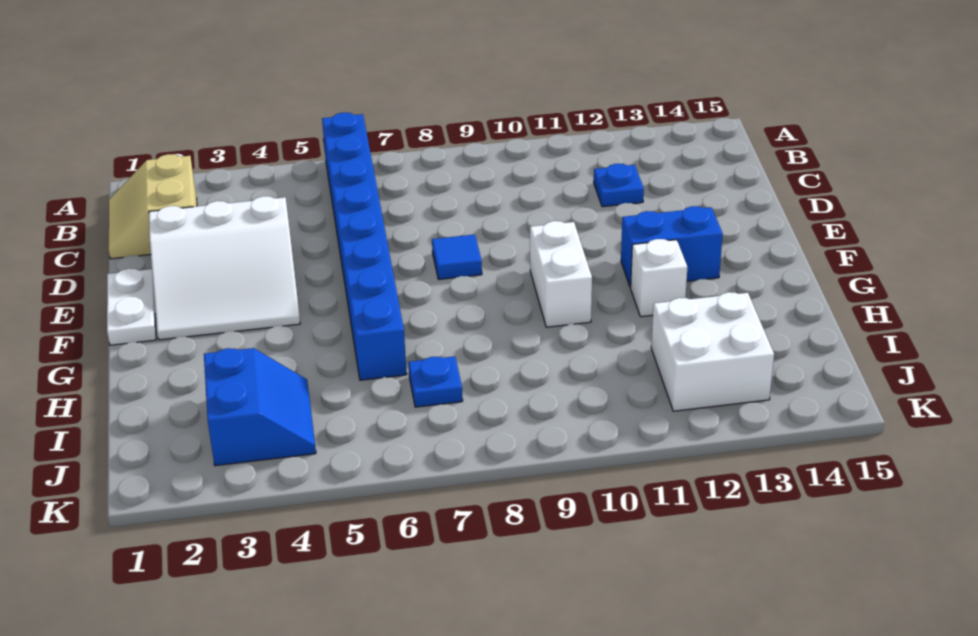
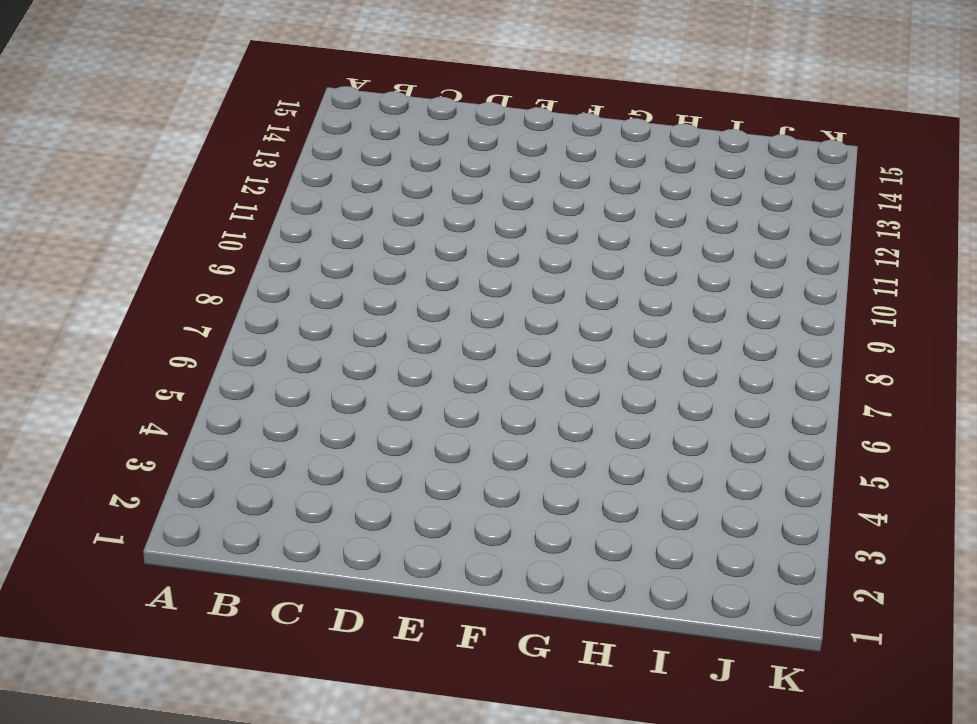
none -> blue brick A6:H6 level 1
none -> tan slope B1:C2 level 1 top 2
none -> blue plate C12 level 1

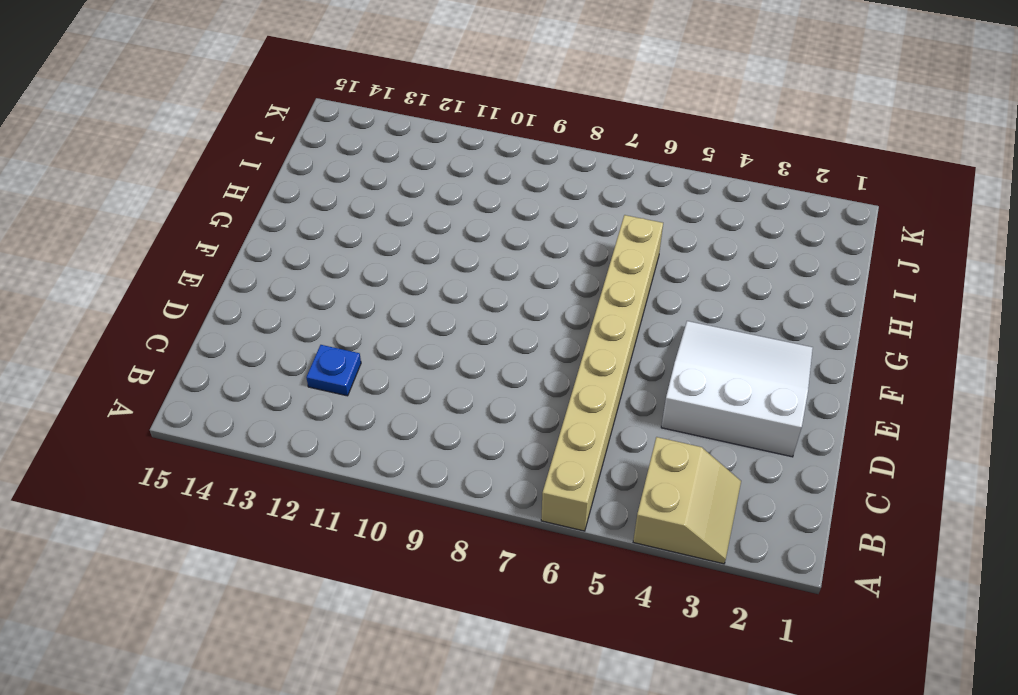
tan slope A3:B4 level 1 top 4 -> tan slope B1:C2 level 1 top 2
tan brick A6:H6 level 1 -> blue brick A6:H6 level 1
none -> white plate E1:F1 level 1
none -> blue tile E8 level 1
none -> white brick F10:G10 level 1

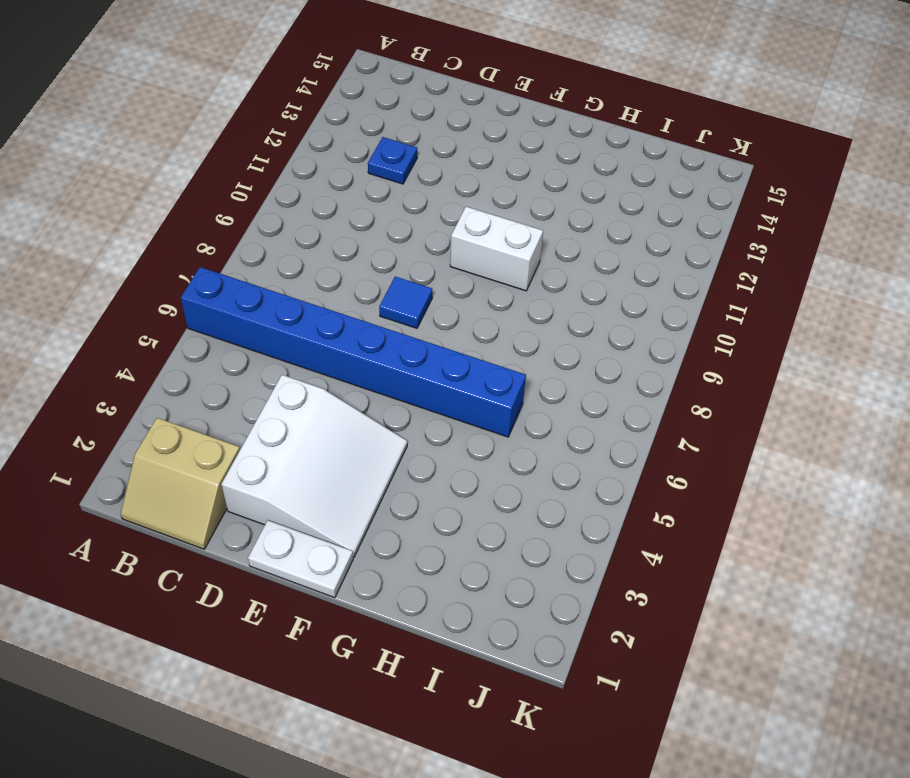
none -> blue brick F12:F13 level 1
none -> white brick G12 level 1
none -> blue slope I3:J4 level 1 top 3

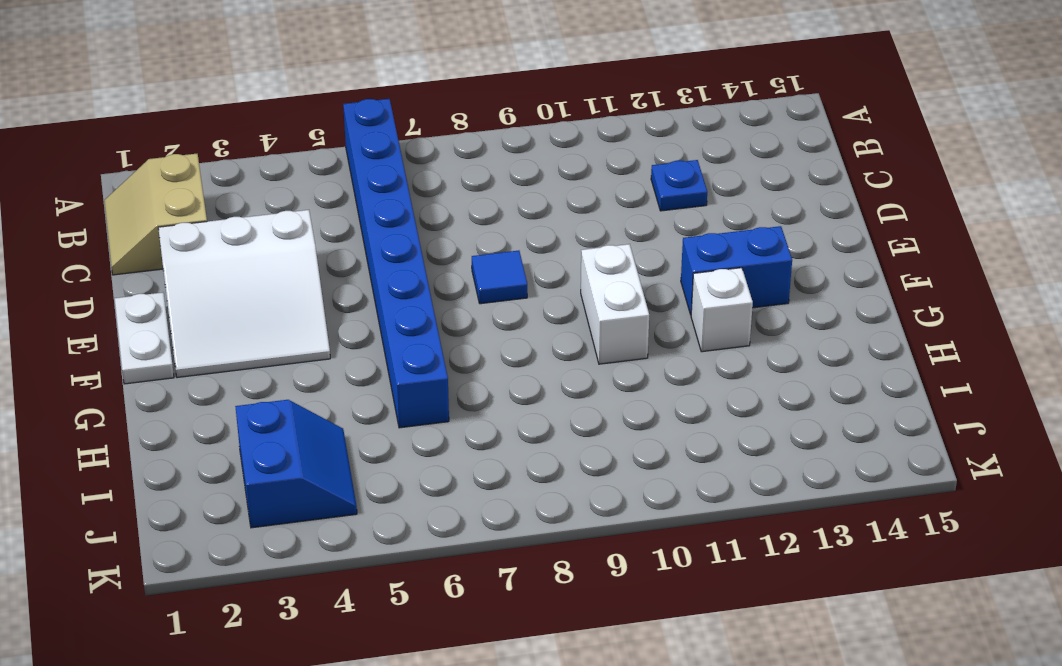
none -> blue plate I7 level 1
none -> white brick I12:J13 level 1

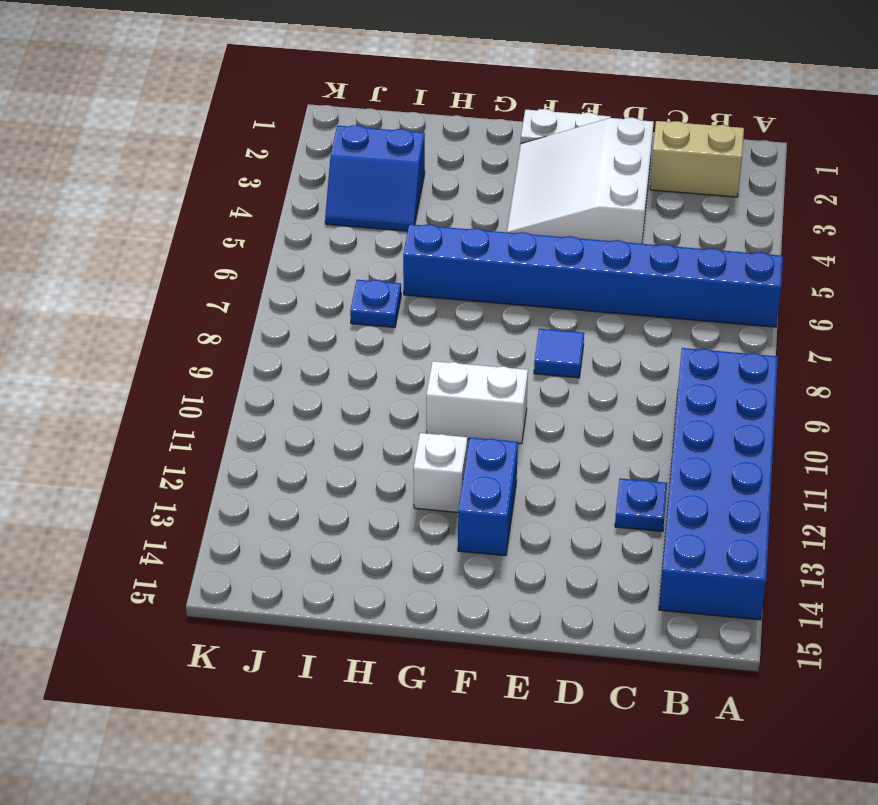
blue brick A9:B14 level 1 -> none
none -> white brick I12:J13 level 1

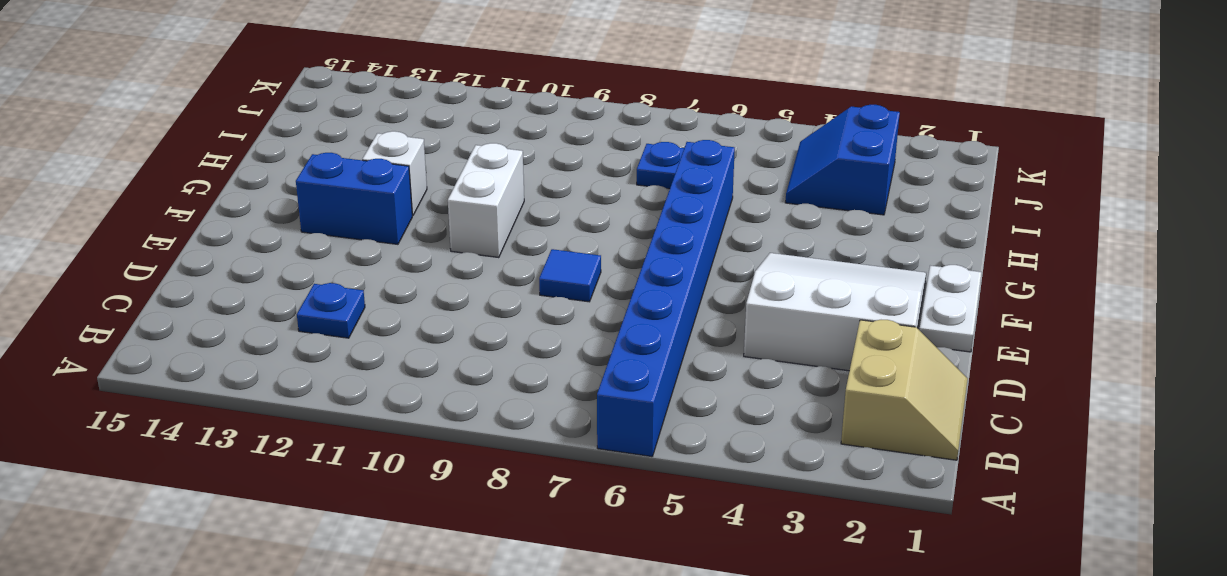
none -> white brick I12:J13 level 1

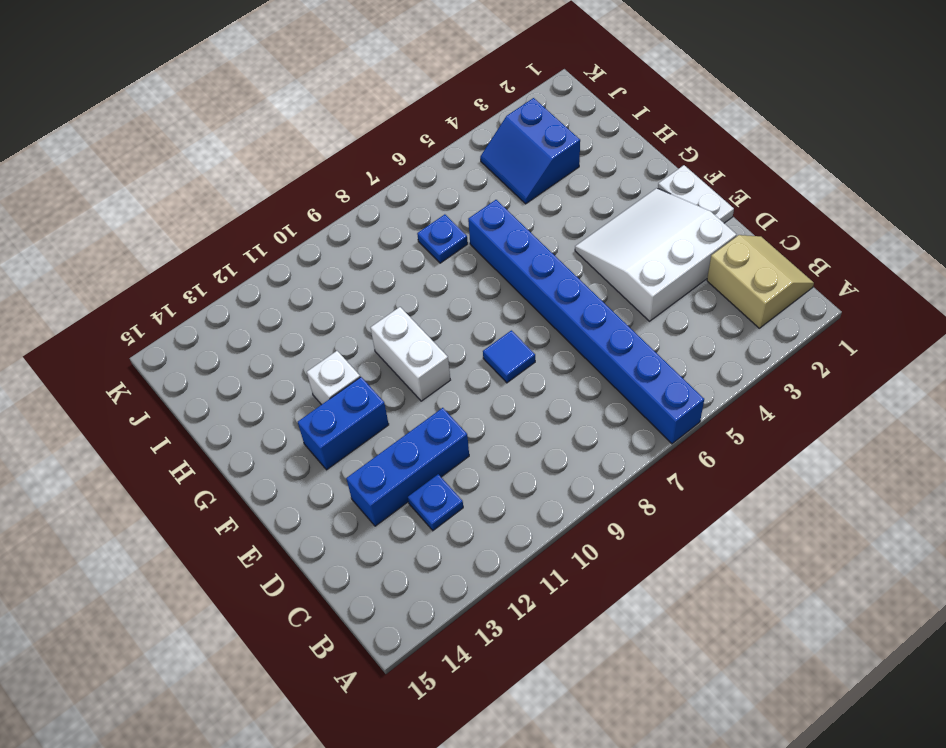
blue brick D11:D13 level 1 -> none
none -> white brick I12:J13 level 1

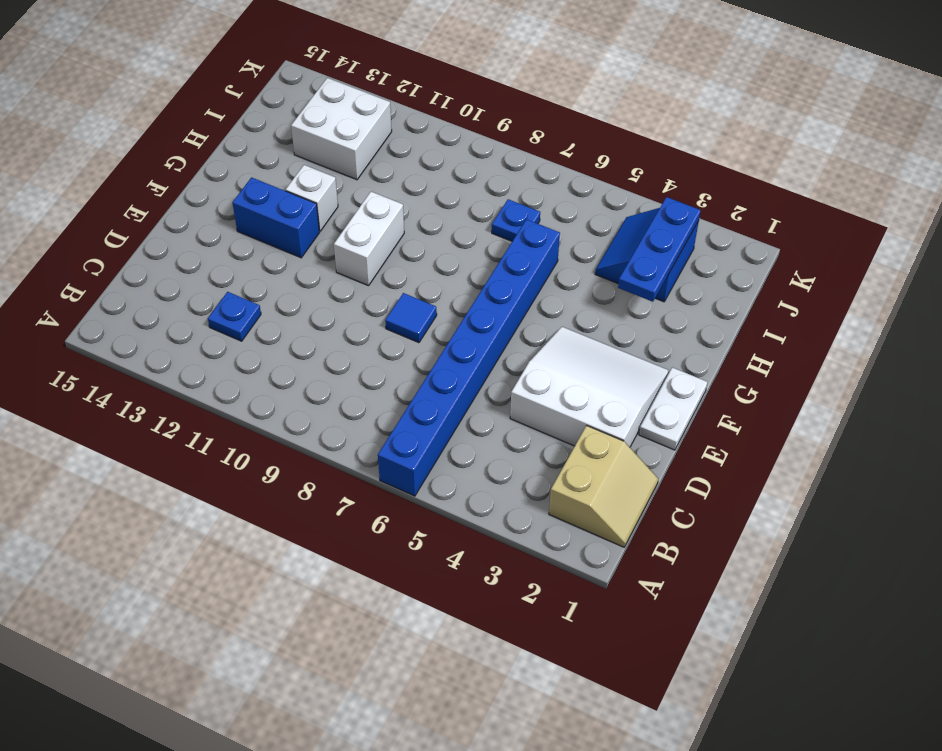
blue plate H3:J3 level 2 -> none

